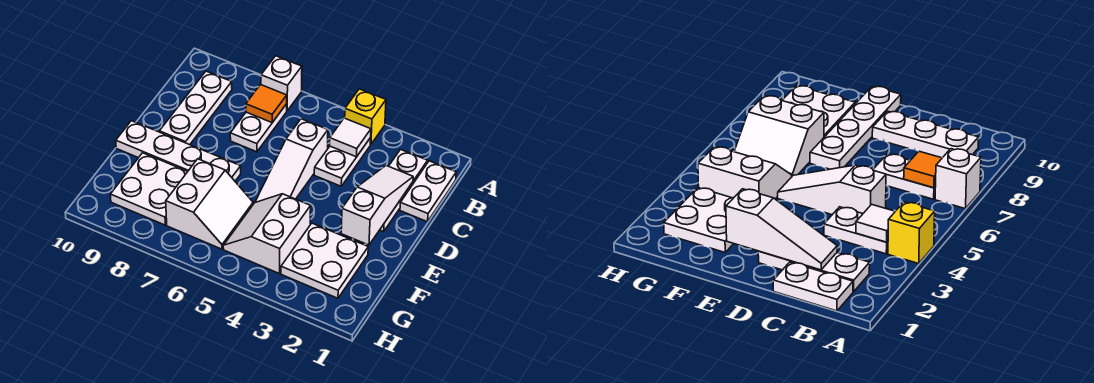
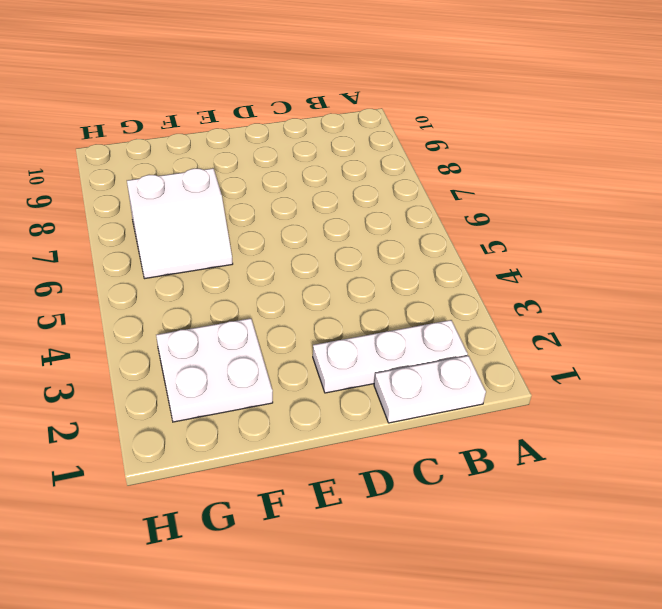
none -> yellow brick A4 level 1
none -> white brick A7 level 1
none -> white plate B4:C4 level 1

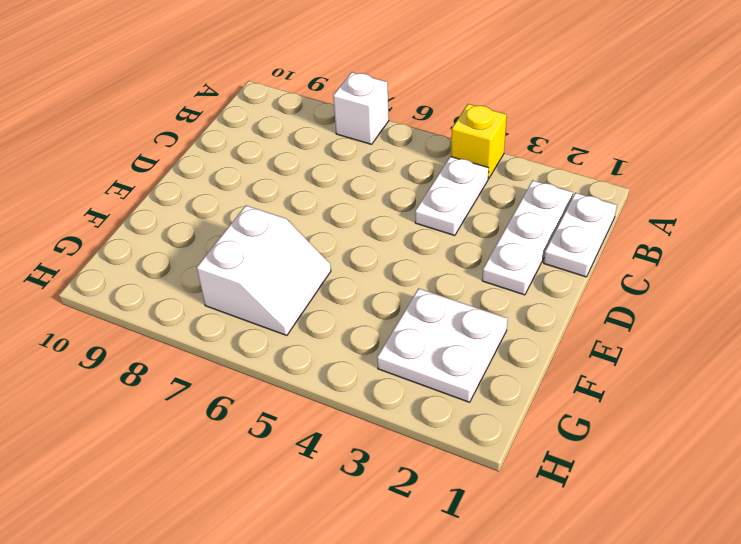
none -> white plate B7:C7 level 1
none -> white plate B9:D9 level 1
none -> white slope C5:E5 level 1 top C

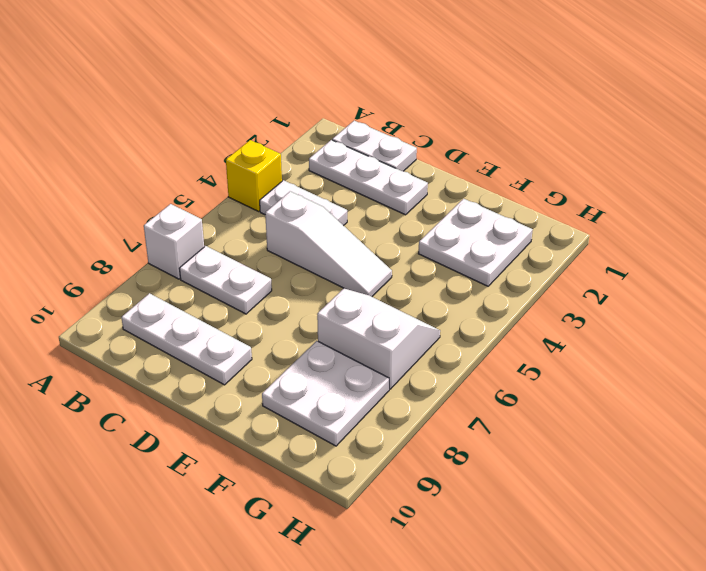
none -> white plate E7:E10 level 1
none -> white slope F4:G5 level 1 top 4
none -> white tile B4 level 2

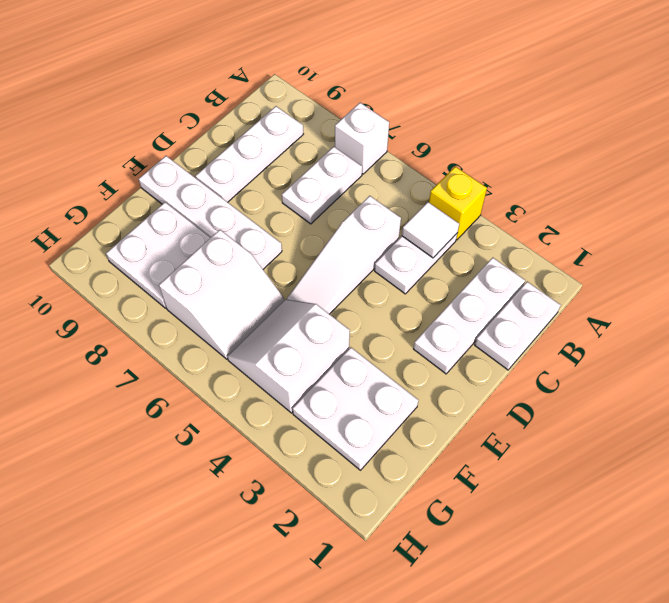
none -> orange tile B7 level 2
none -> white slope C2:E2 level 2 top E

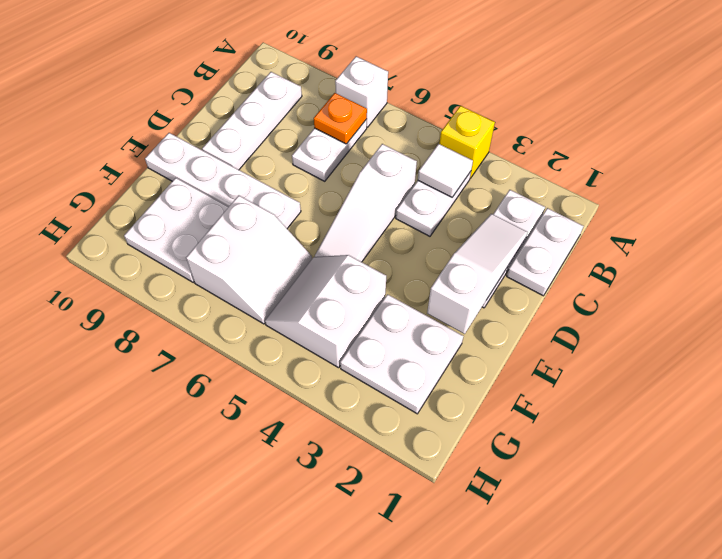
orange plate B7 level 2 -> orange tile B7 level 2

